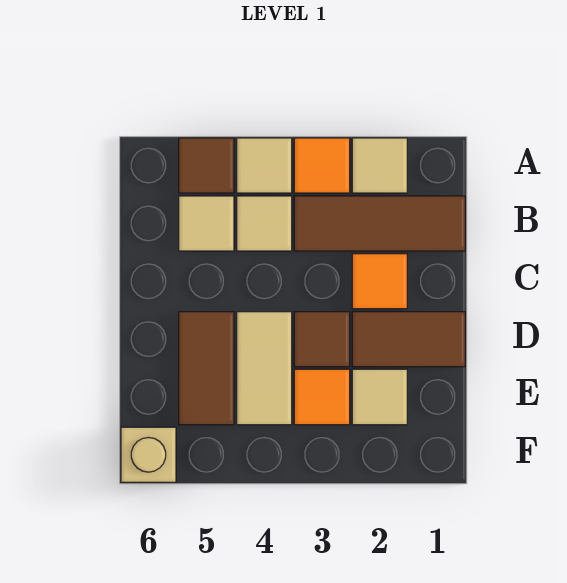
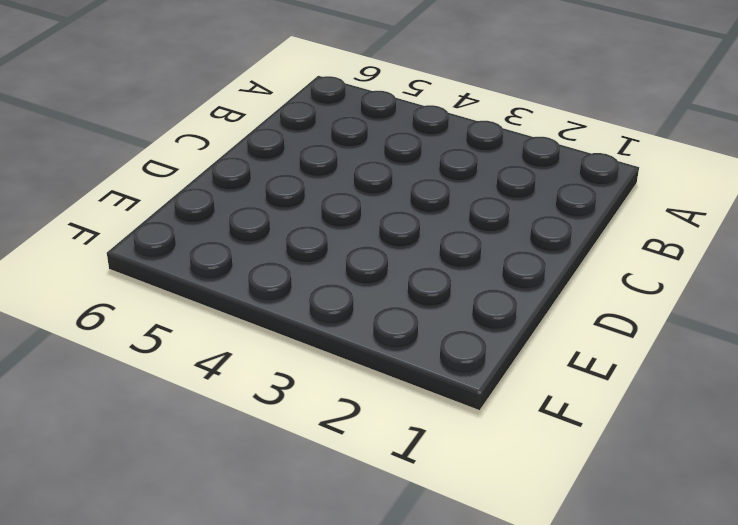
none -> tan tile A2 level 1
none -> orange tile A3 level 1
none -> tan tile A4 level 1

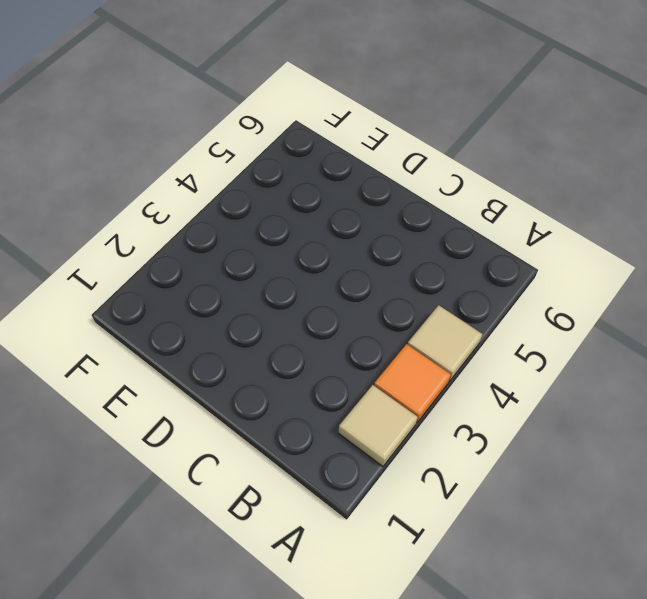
none -> brown tile A5 level 1
none -> brown tile B1:B3 level 1
none -> tan tile B4 level 1

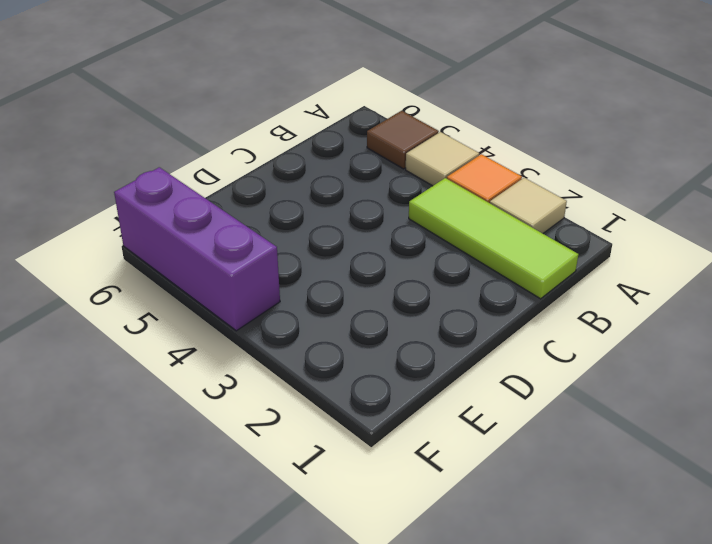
lime tile B1:B3 level 1 -> brown tile B1:B3 level 1
purple brick F4:F6 level 1 -> tan brick F6 level 1
none -> tan tile B4 level 1
none -> tan tile B5 level 1
none -> orange tile C2 level 1

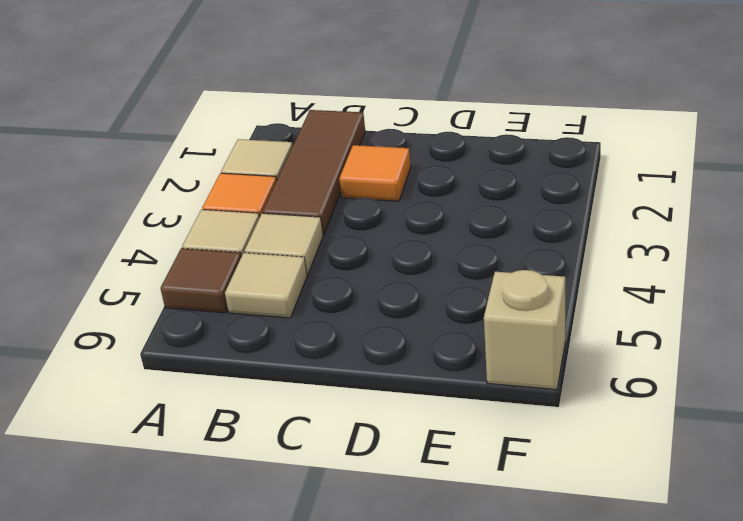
none -> brown tile D1:D2 level 1
none -> brown tile D3 level 1
none -> tan tile D4:E4 level 1

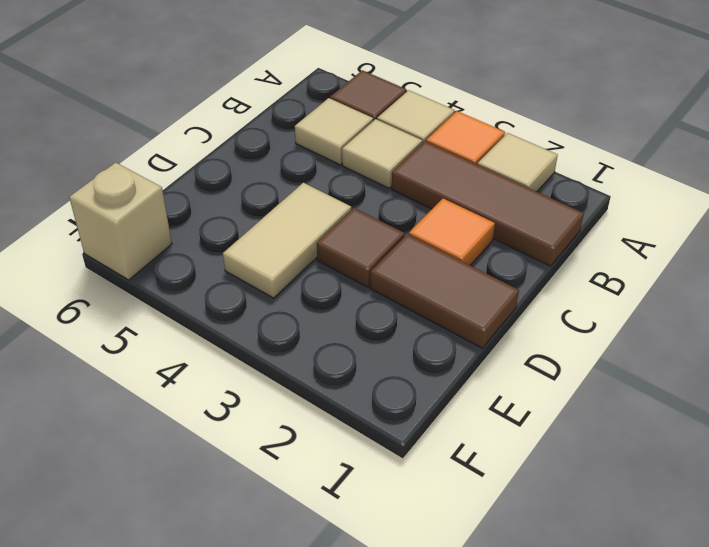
none -> brown tile D5:E5 level 1
none -> tan tile E2 level 1
none -> orange tile E3 level 1

